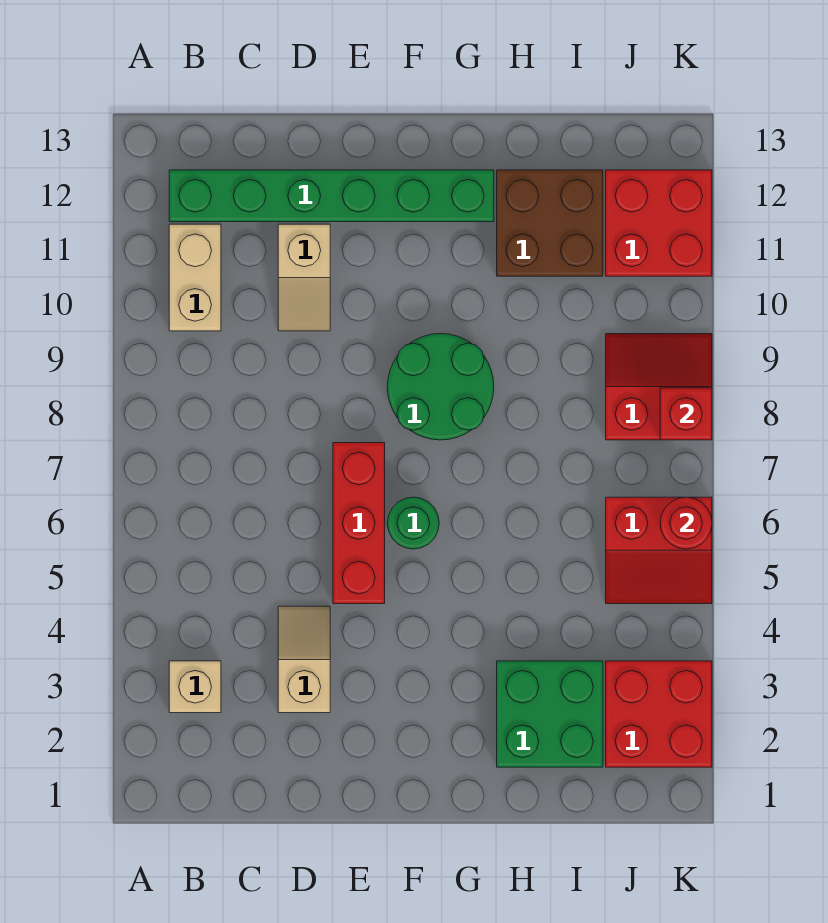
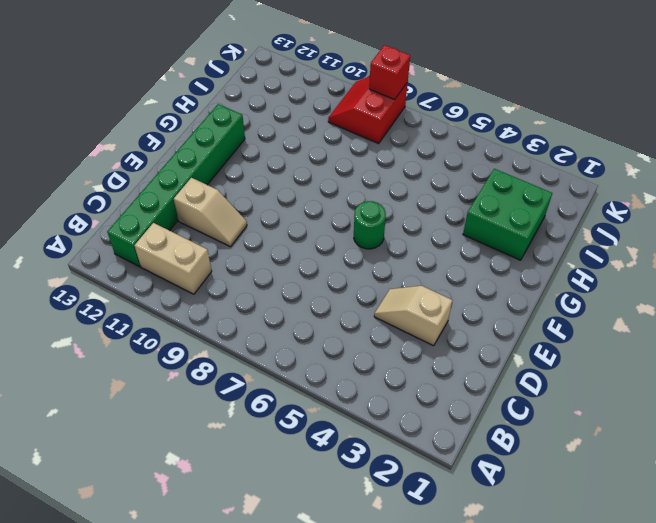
none -> tan brick B3 level 1
none -> red brick E5:E7 level 1
none -> green round brick F8:G9 level 1

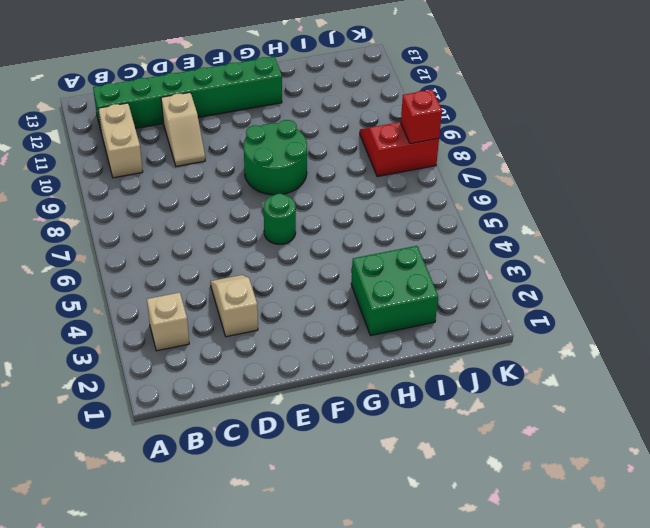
none -> red brick E5:E7 level 1
none -> brown brick H11:I12 level 1
none -> red brick J2:K3 level 1

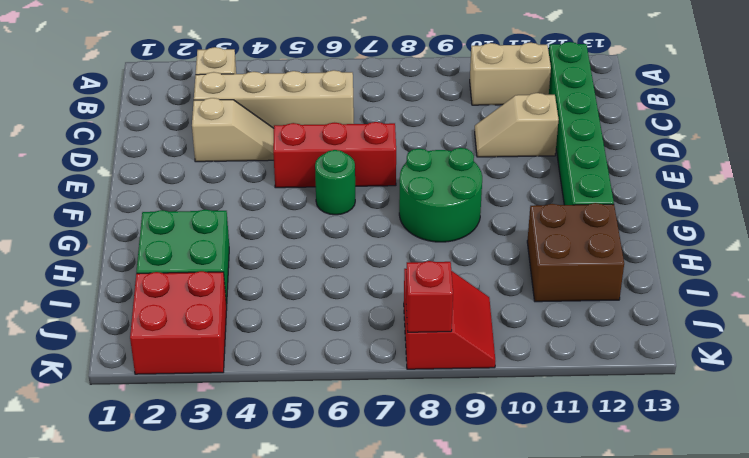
tan brick C3:C6 level 1 -> none
none -> red slope J5:K6 level 1 top 6
none -> red brick J11:K12 level 1
none -> red round brick K6 level 2

